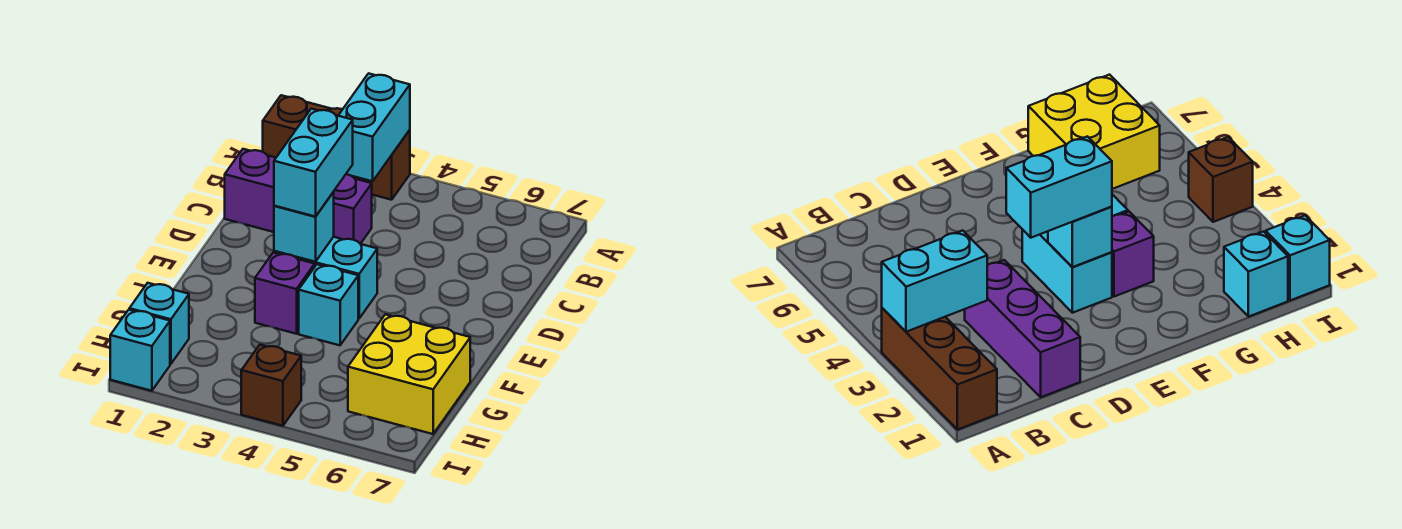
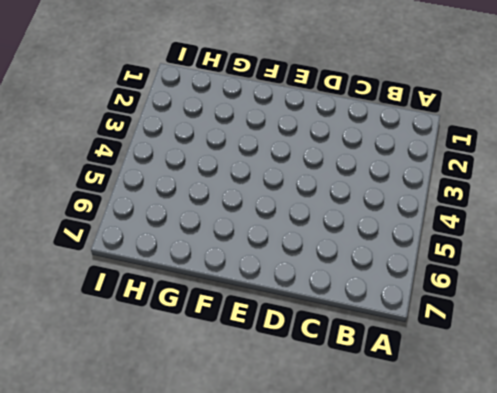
none -> brown brick A1:A3 level 1
none -> purple brick C1:C3 level 1
none -> cyan brick E3:E4 level 1

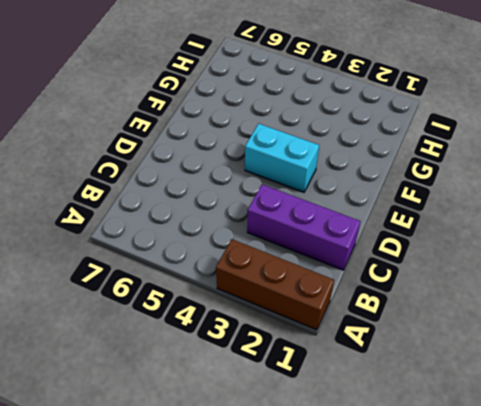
none -> purple brick F3 level 1
none -> cyan brick F4 level 1
none -> yellow brick G6:H7 level 1

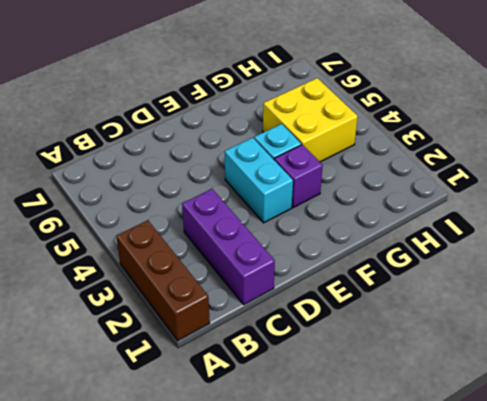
yellow brick G4:H5 level 1 -> yellow brick G6:H7 level 1
none -> cyan brick H1 level 1
none -> cyan brick I1 level 1
none -> brown brick I4 level 1

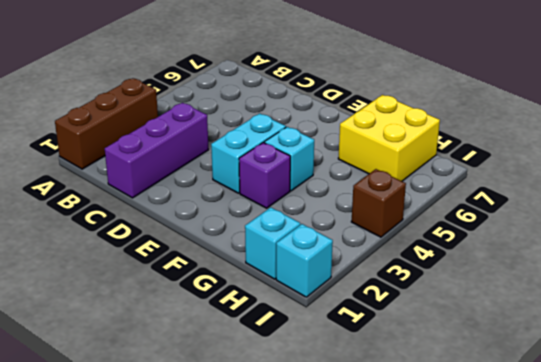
none -> cyan brick A3:B3 level 2
none -> cyan brick E3 level 2
none -> cyan brick D3:E3 level 3

